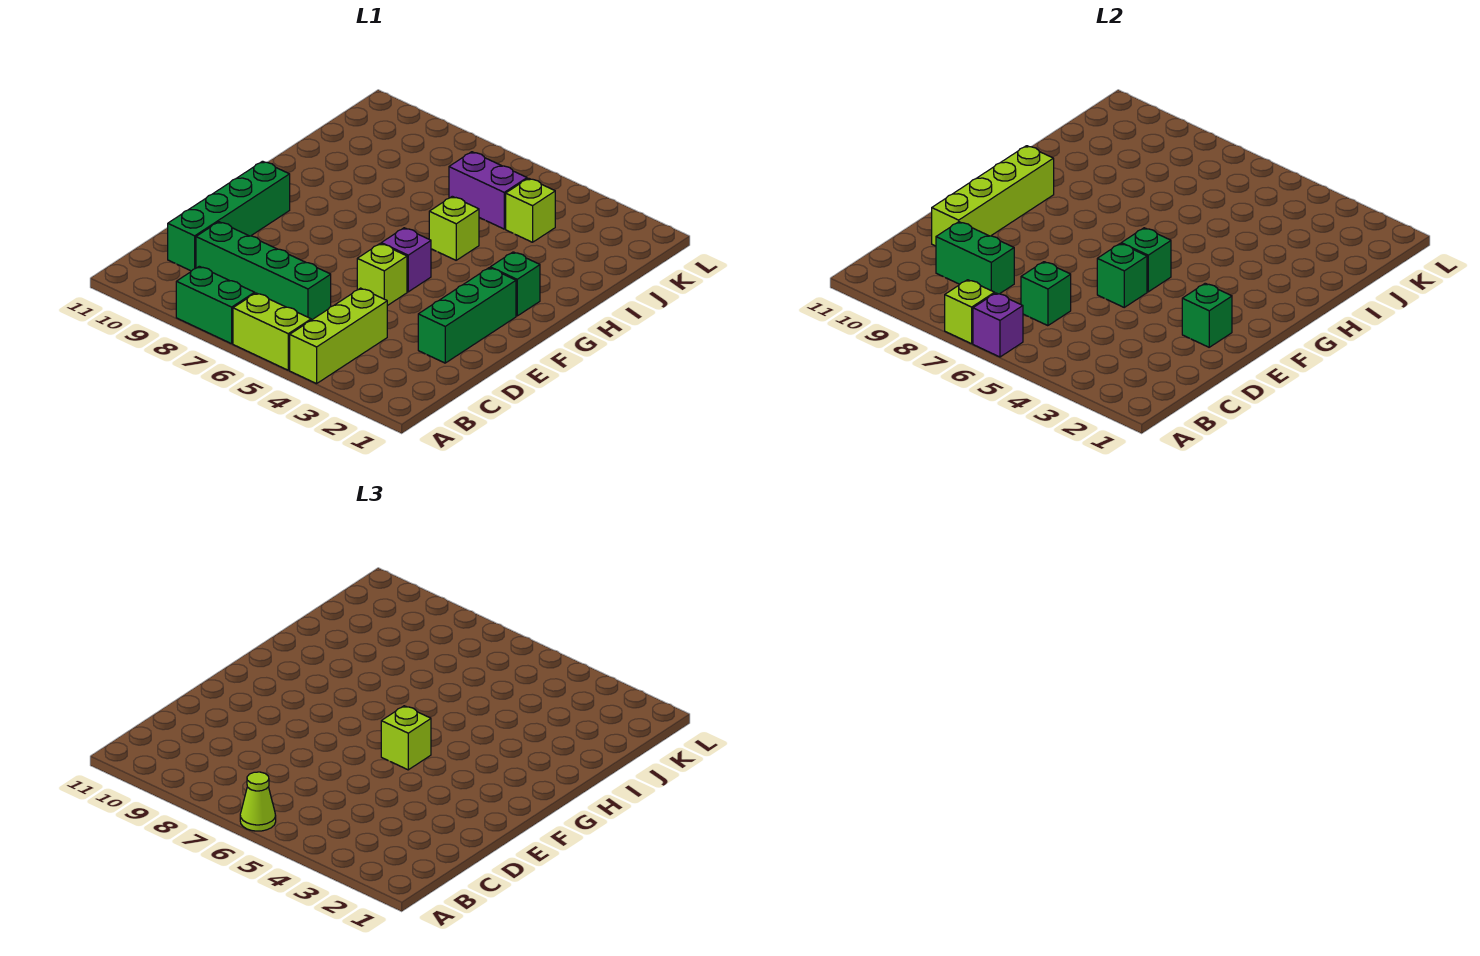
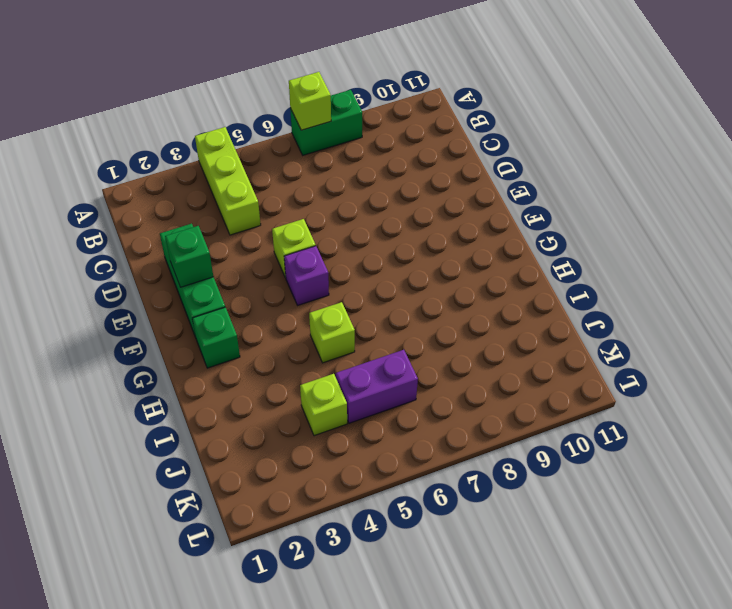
none -> lime brick A5:A6 level 1
none -> green brick C6:C9 level 1
none -> green brick C10:F10 level 1

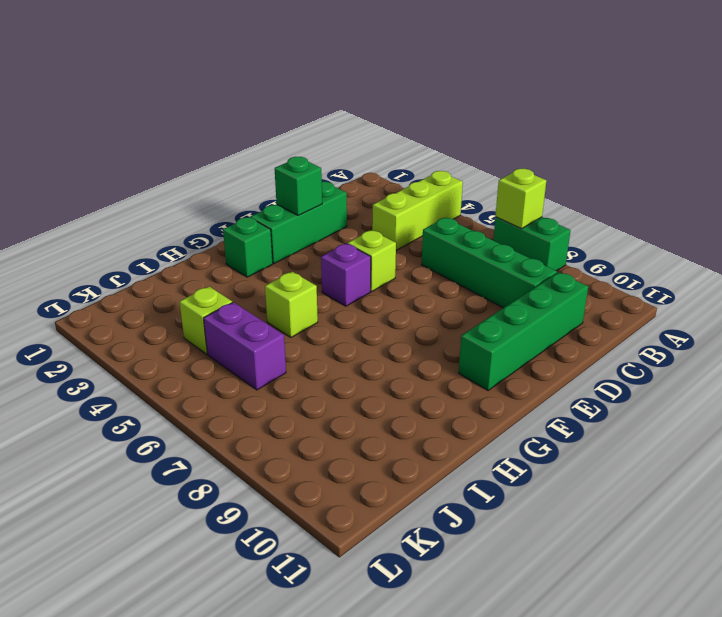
none -> lime brick A5:A6 level 1
none -> purple brick A6 level 2
none -> green brick C6 level 2

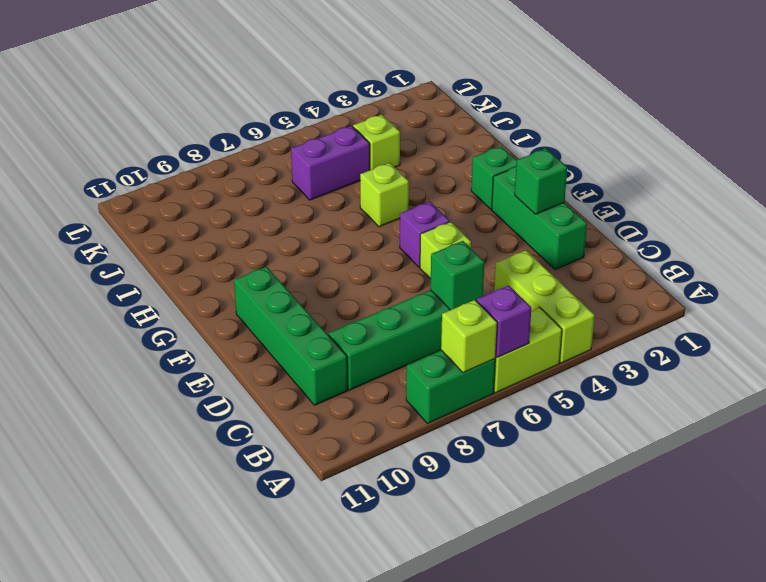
none -> green brick C8:C9 level 2
none -> lime brick D10:G10 level 2
none -> green brick E5 level 2

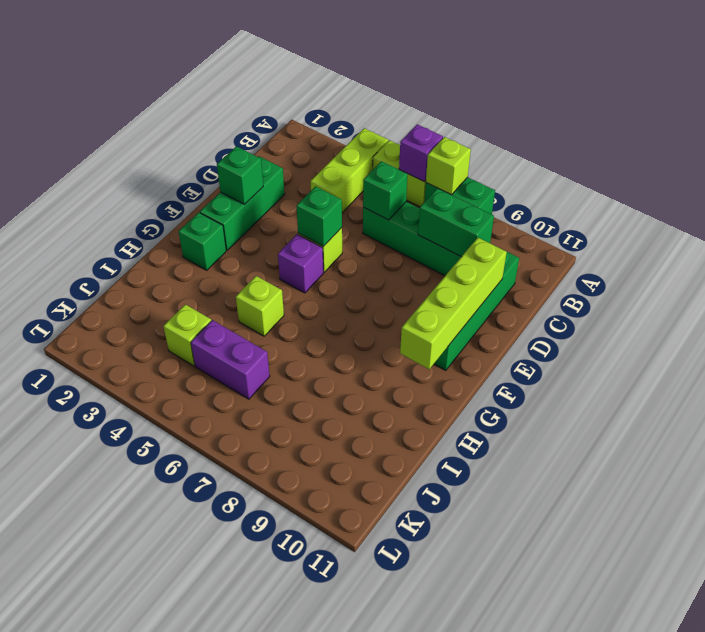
none -> green brick F5 level 2
none -> lime cone A6 level 3
none -> lime brick F5 level 3

